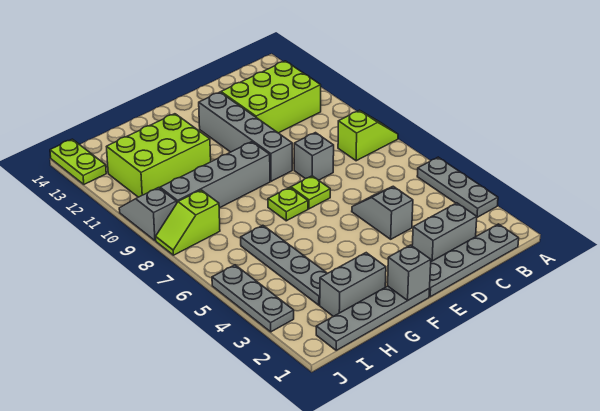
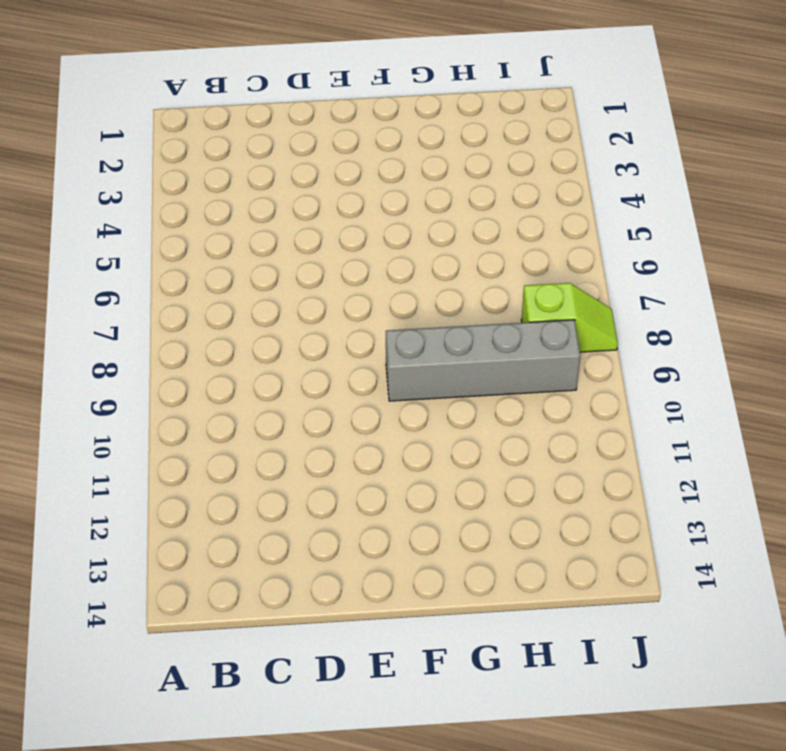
none -> grey plate A3:A5 level 1
none -> lime slope A8:B8 level 1 top B
none -> grey plate B1:E1 level 1

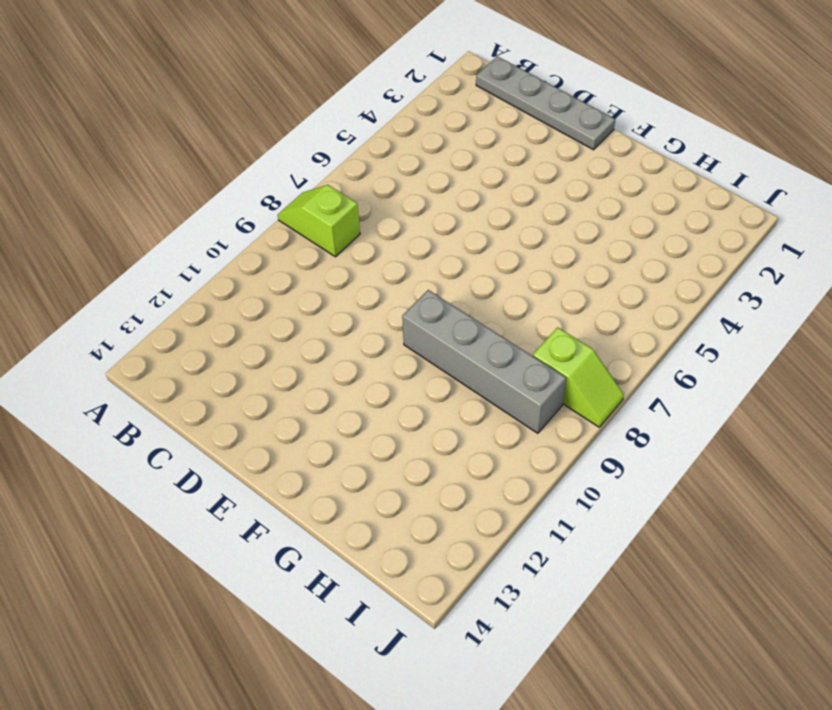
none -> grey plate A3:A5 level 1
none -> lime brick B11:D12 level 1
none -> grey brick C2:D2 level 1

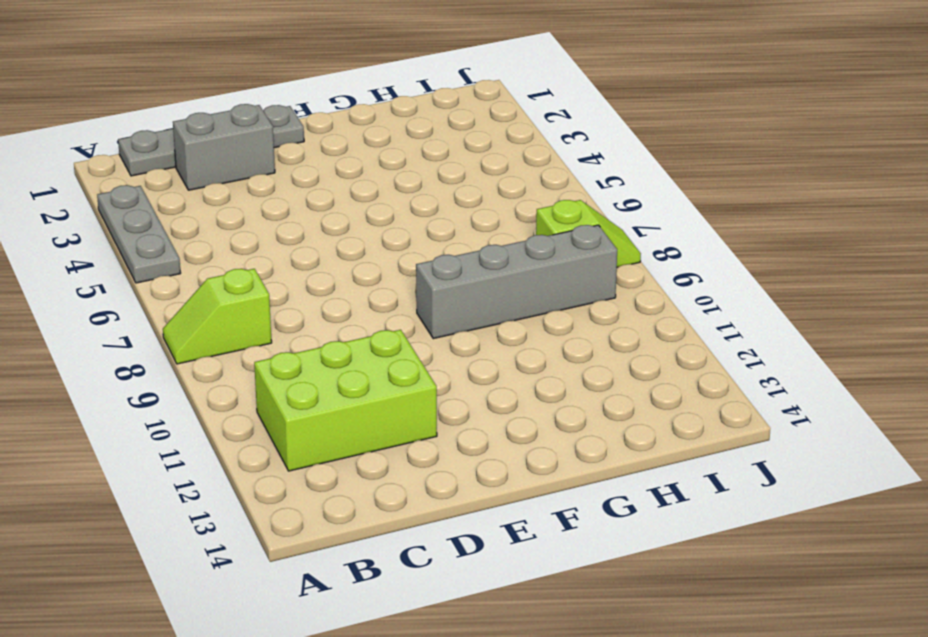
none -> grey slope D4:D5 level 1 top 4
none -> grey brick D8 level 1
none -> lime plate E7 level 1

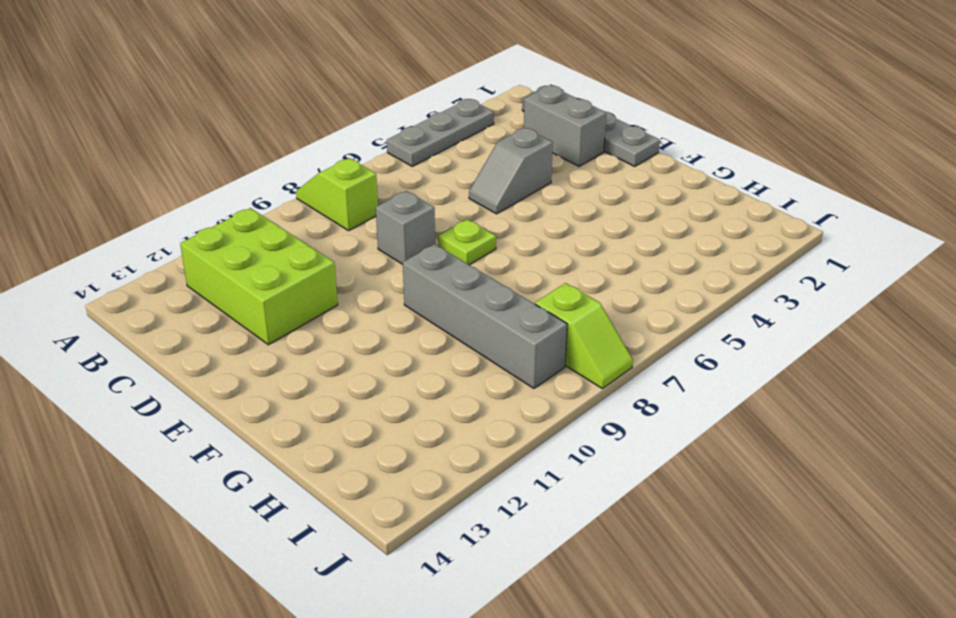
none -> grey brick E9:E12 level 1
none -> grey plate F1:I1 level 1
none -> lime plate F7 level 1

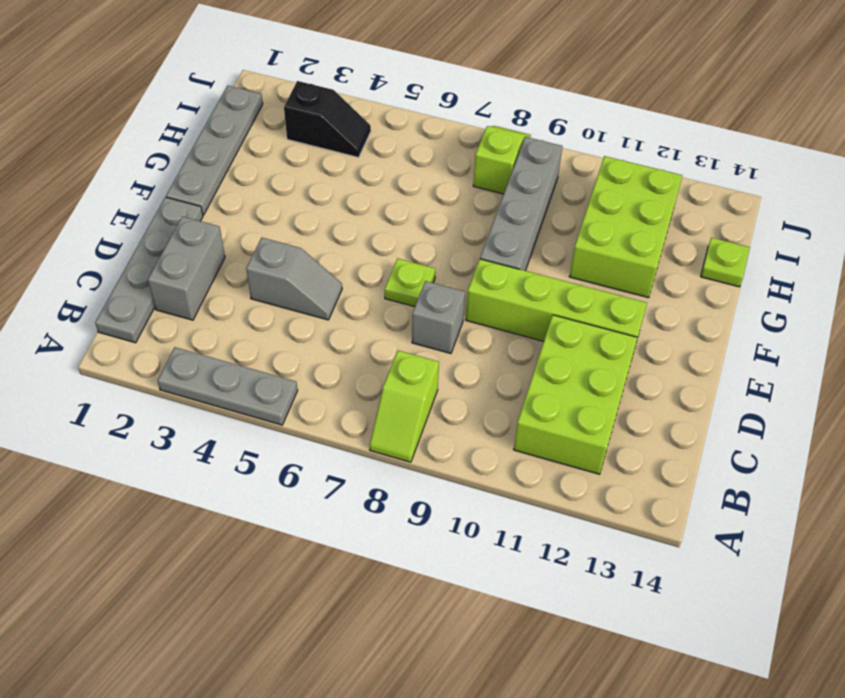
lime brick E9:E12 level 1 -> grey brick E9:E12 level 1
lime plate H14 level 1 -> lime plate F7 level 1
black slope I3:I4 level 1 top 3 -> none
none -> grey brick G2:H2 level 1
none -> grey plate H3:H6 level 1
none -> grey plate J3:J5 level 1

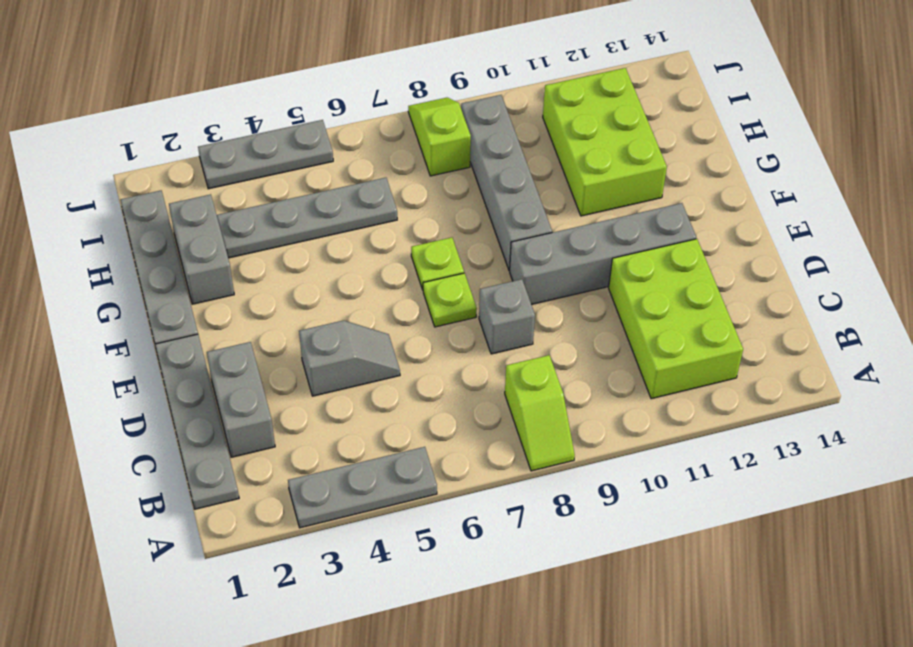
none -> grey slope J9:J10 level 1 top 9
none -> lime plate J13:J14 level 1
none -> grey brick F1 level 2

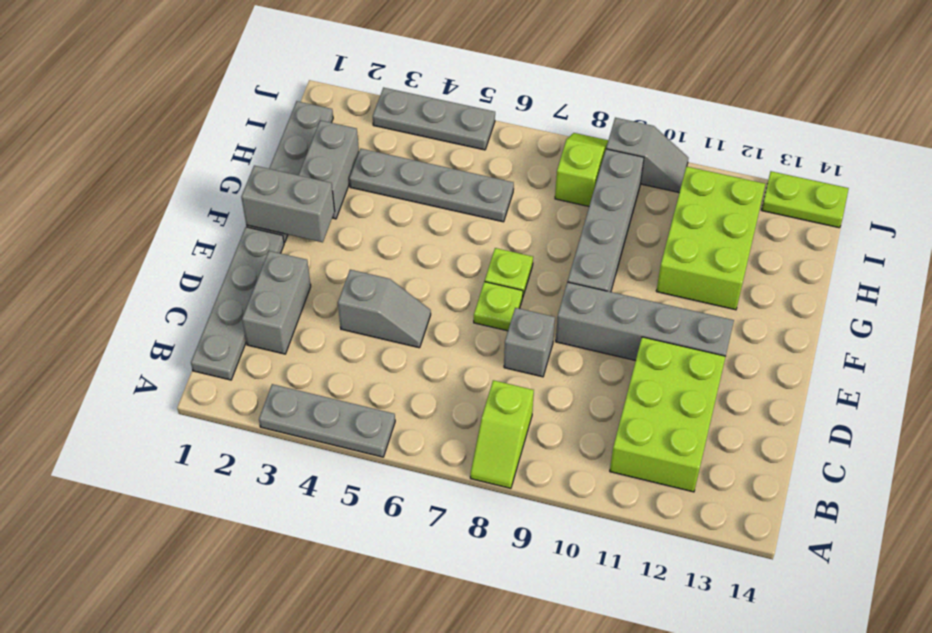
grey brick F1:F2 level 2 -> grey brick F1 level 2

